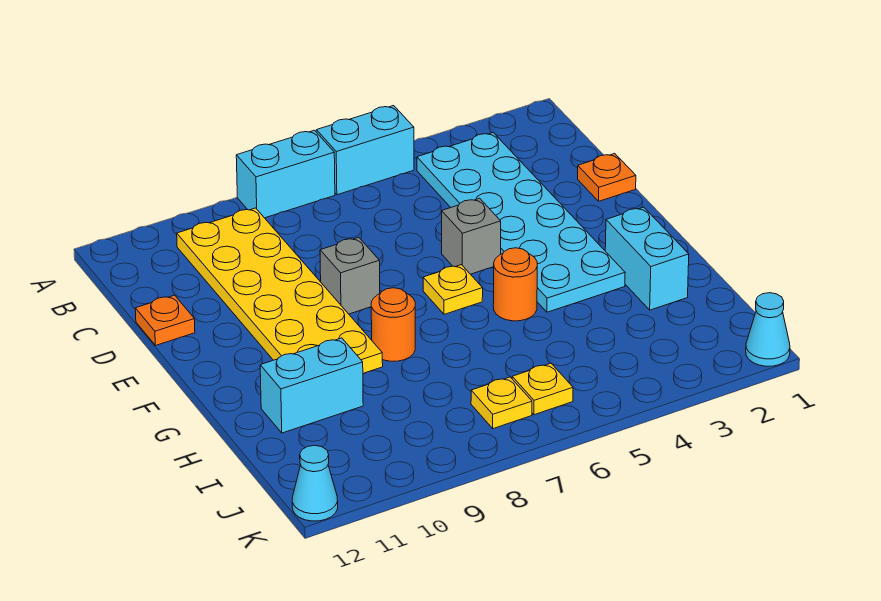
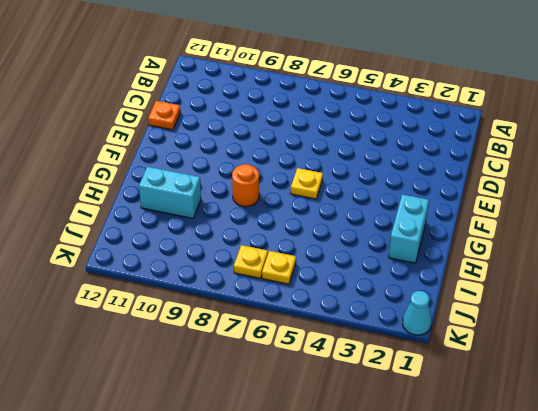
none -> cyan brick A5:A6 level 1
none -> cyan brick A7:A8 level 1
none -> cyan plate B3:G4 level 1

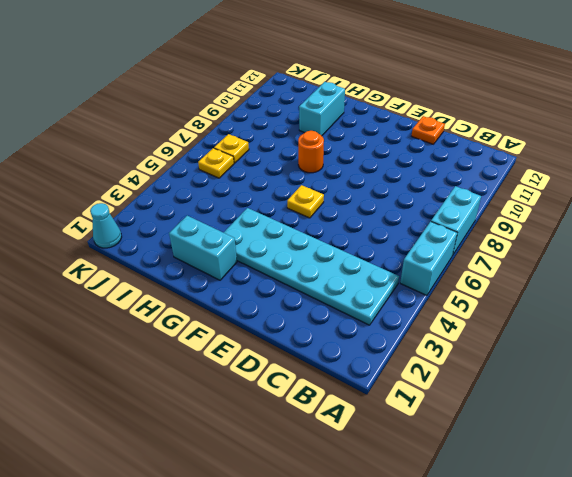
none -> yellow plate B9:G10 level 1
none -> orange plate D1 level 1
none -> grey brick E5 level 1

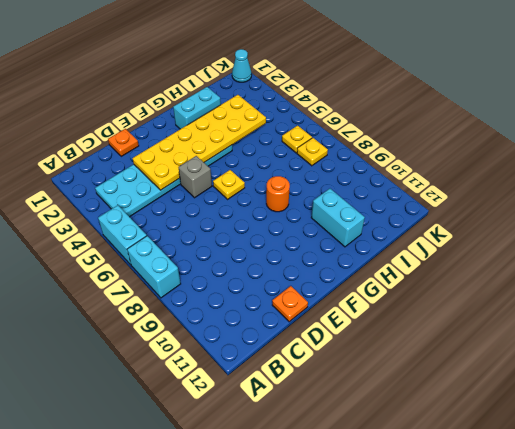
yellow plate D3:I4 level 2 -> yellow plate B9:G10 level 1
none -> grey brick E8 level 1
none -> orange round brick G5 level 1
none -> cyan cone K12 level 1

